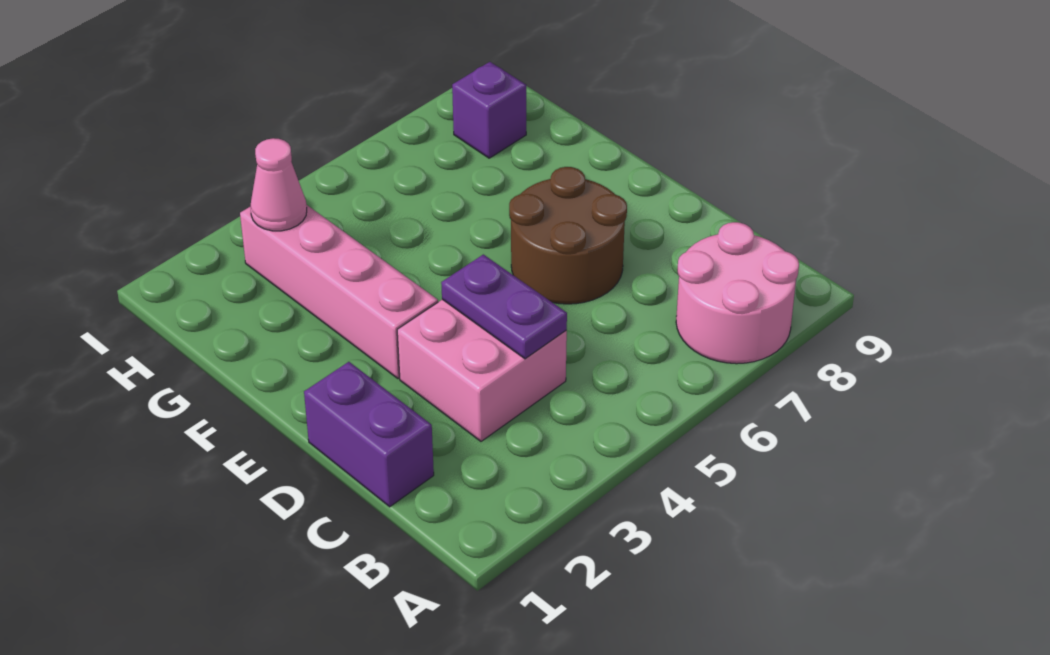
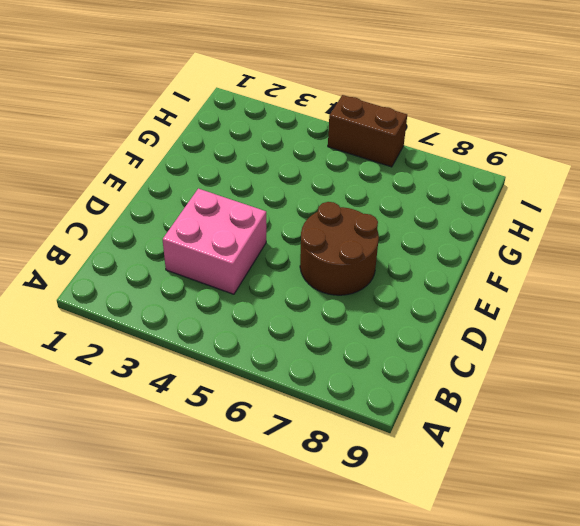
brown brick I5:I6 level 1 -> none
none -> pink round brick A7:B8 level 1
none -> purple brick C1:D1 level 1

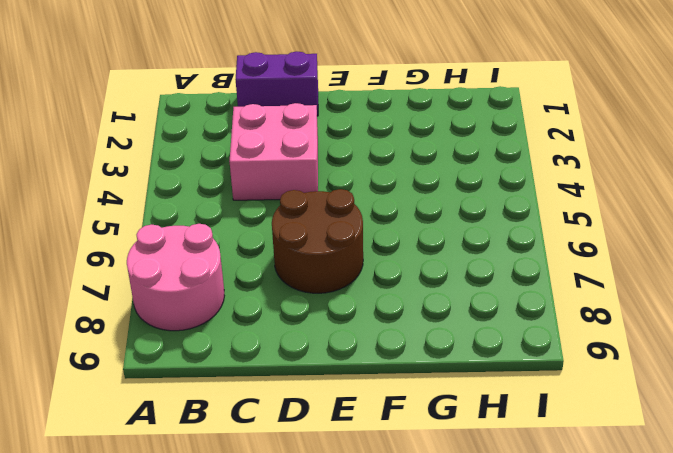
none -> pink brick E3:H3 level 1
none -> purple brick H8 level 1

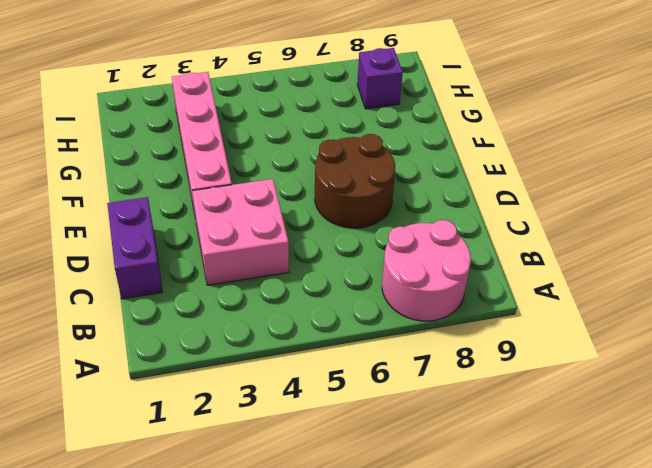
none -> purple plate C4:D4 level 2
none -> pink cone H3 level 2

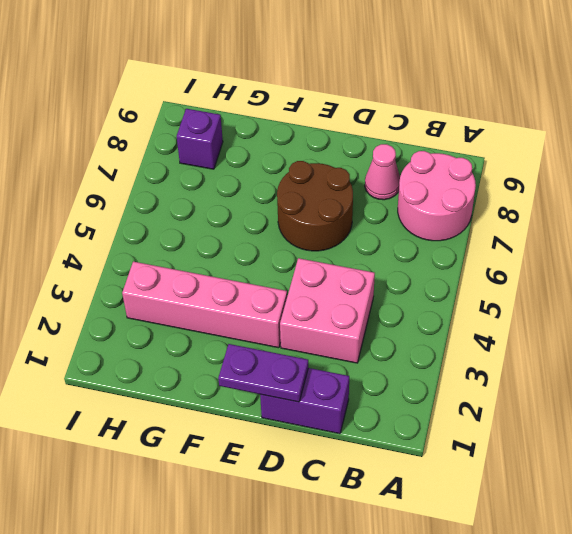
pink cone C8 level 1 -> pink cone H3 level 2
purple plate D1:E1 level 2 -> purple plate C4:D4 level 2

